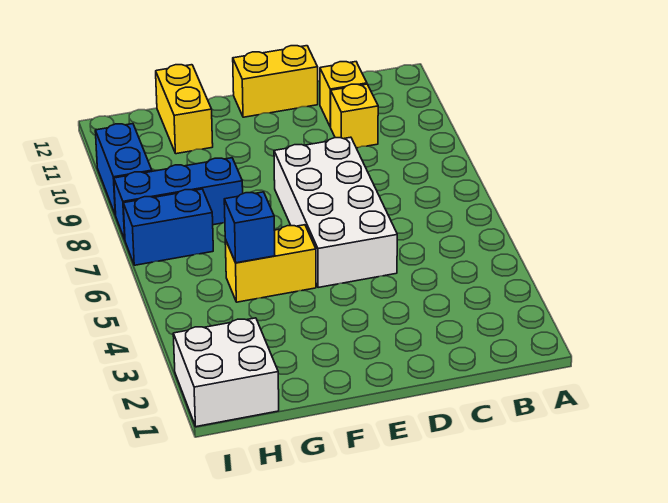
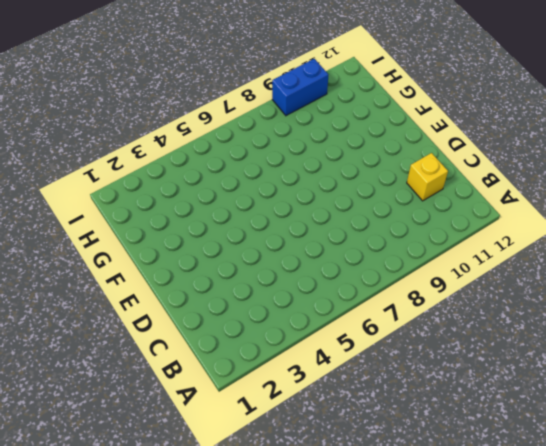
none -> yellow brick C10 level 1
none -> white brick D5:E8 level 1

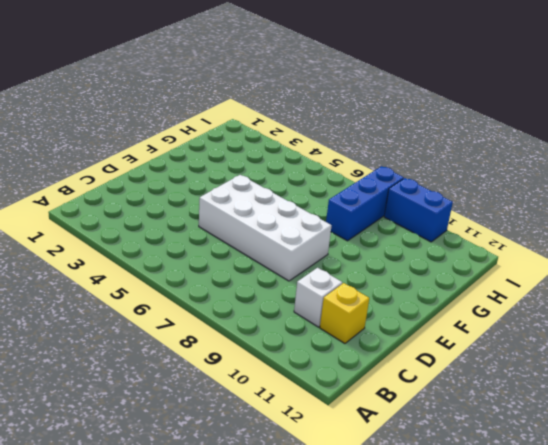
white brick C10 level 1 -> yellow brick C10 level 1
none -> yellow brick D12:E12 level 1
none -> yellow brick F5:G5 level 1

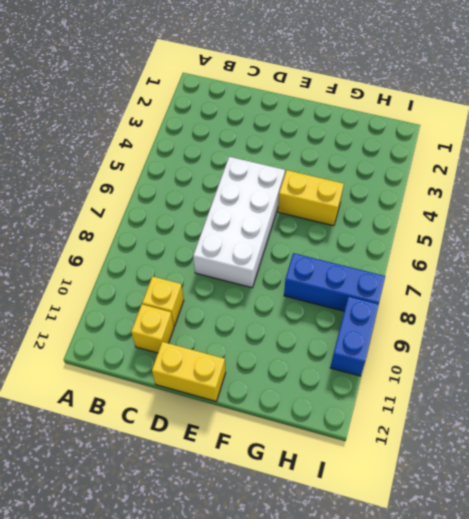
none -> yellow brick G11:G12 level 1
none -> white brick H1:I2 level 1

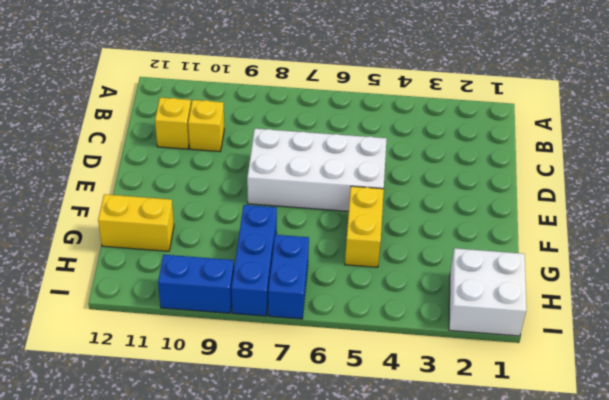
none -> yellow brick D12:E12 level 1
none -> blue brick G5 level 2

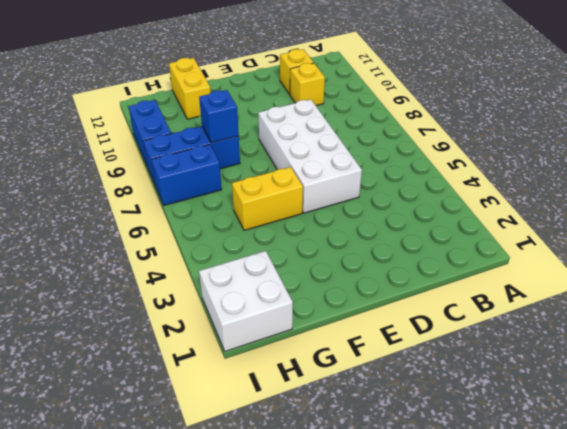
blue brick G8 level 2 -> blue brick G5 level 2
none -> yellow brick D12:E12 level 1

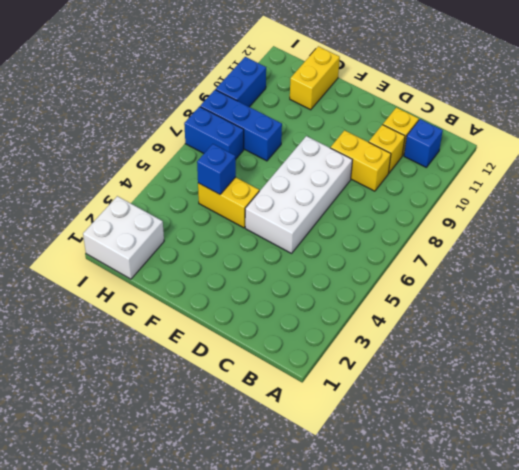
blue brick B11 level 1 -> none
yellow brick C9:D9 level 1 -> yellow brick D12:E12 level 1

